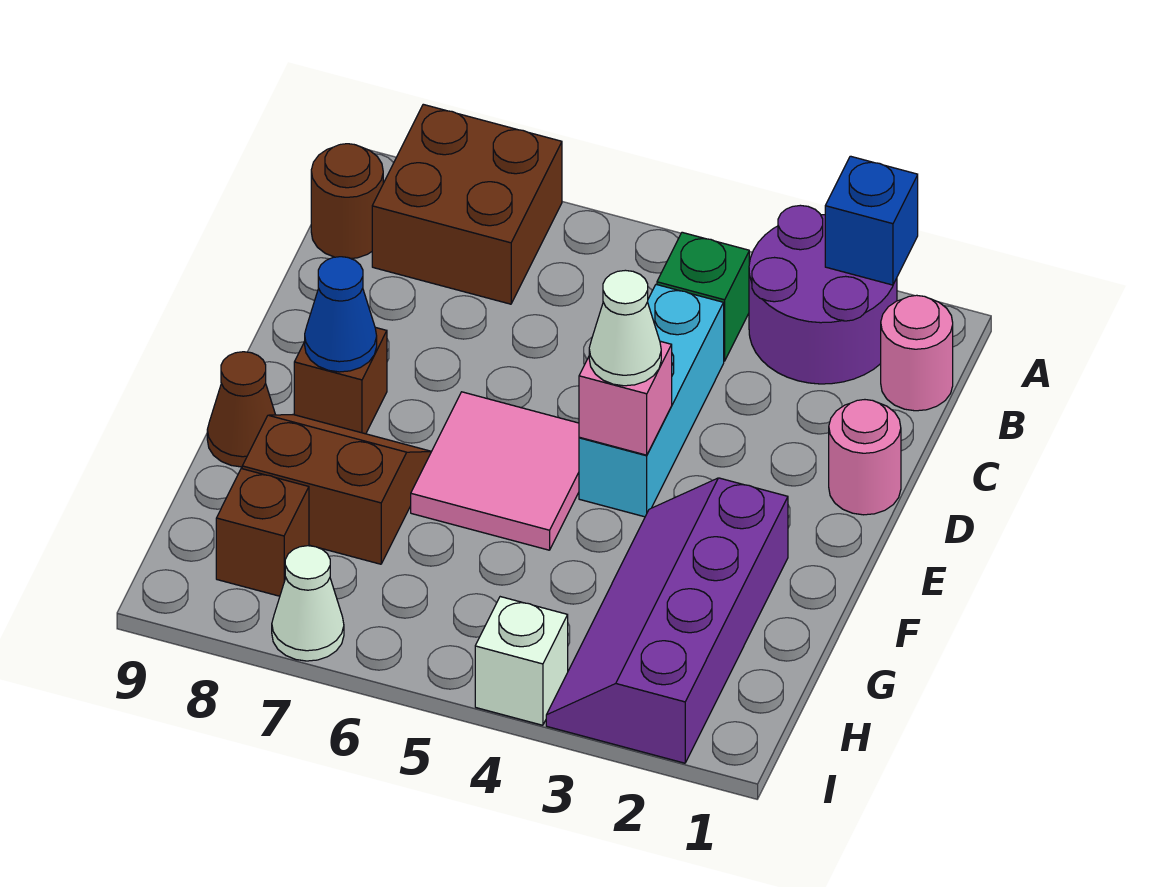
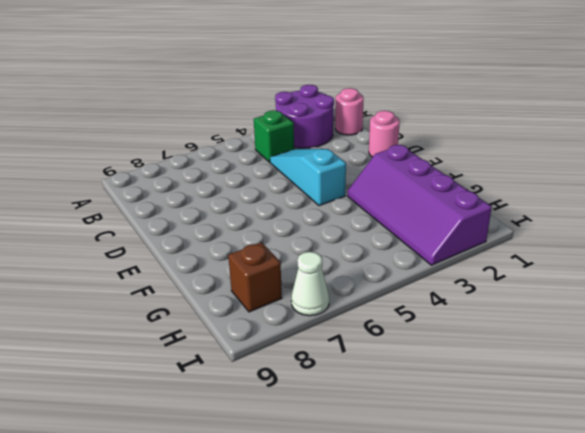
cyan slope C4:E4 level 1 top E -> cyan brick C4:E4 level 1
none -> brown brick A7:B8 level 1
none -> brown round brick B9 level 1
none -> pink tile E5:F6 level 1

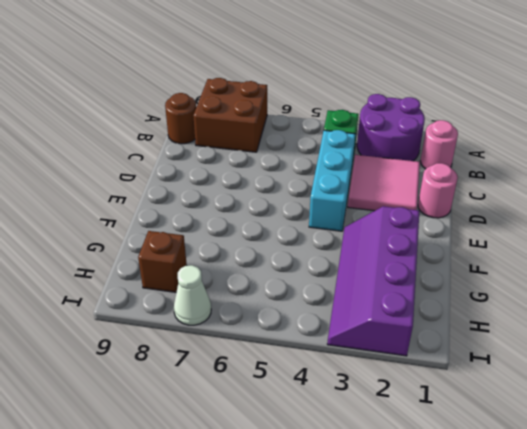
pink tile C2:D3 level 1 -> pink tile E5:F6 level 1
none -> brown brick E8 level 1
none -> brown slope F7:G8 level 1 top G
none -> brown cone F9 level 1

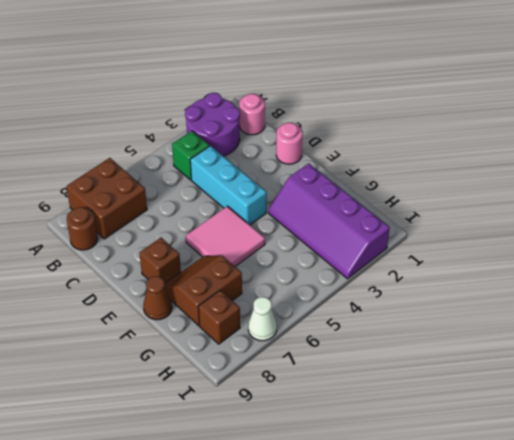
none -> white brick I4 level 1
none -> blue brick A2 level 2
none -> pink brick E4 level 2

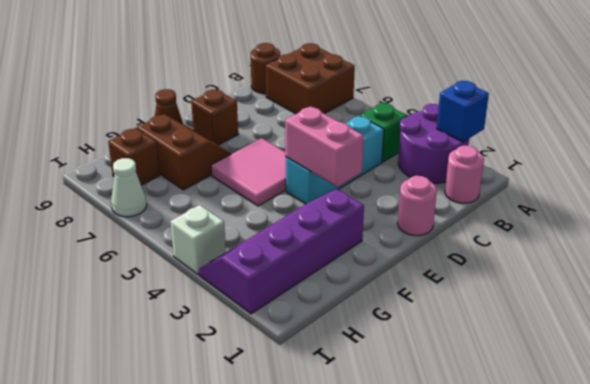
pink brick E3:E4 level 2 -> pink brick E4 level 2
none -> blue cone E8 level 2
none -> white cone E4 level 3

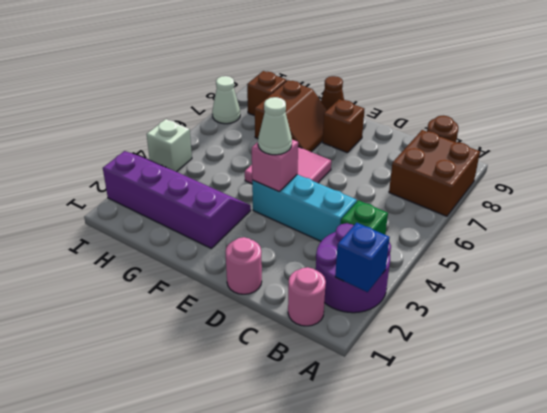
none -> blue cone E8 level 2

